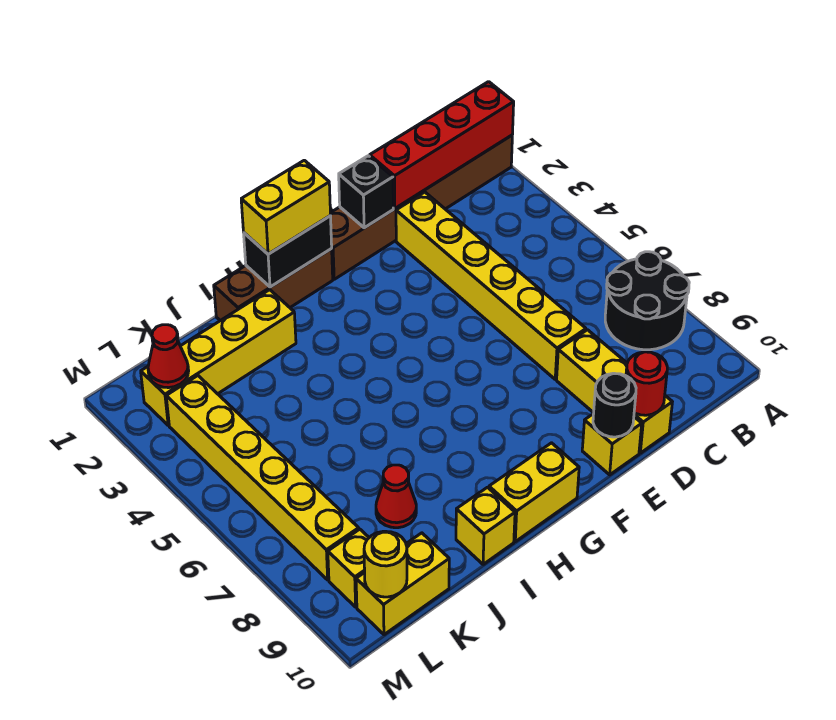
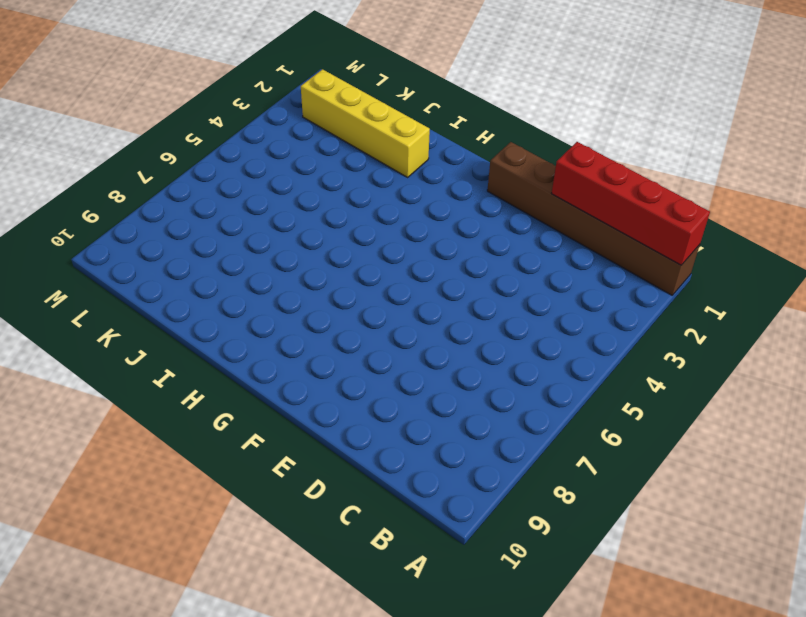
none -> black round brick A7:B8 level 1
none -> yellow brick D2:D7 level 1
none -> yellow brick D8:D10 level 1

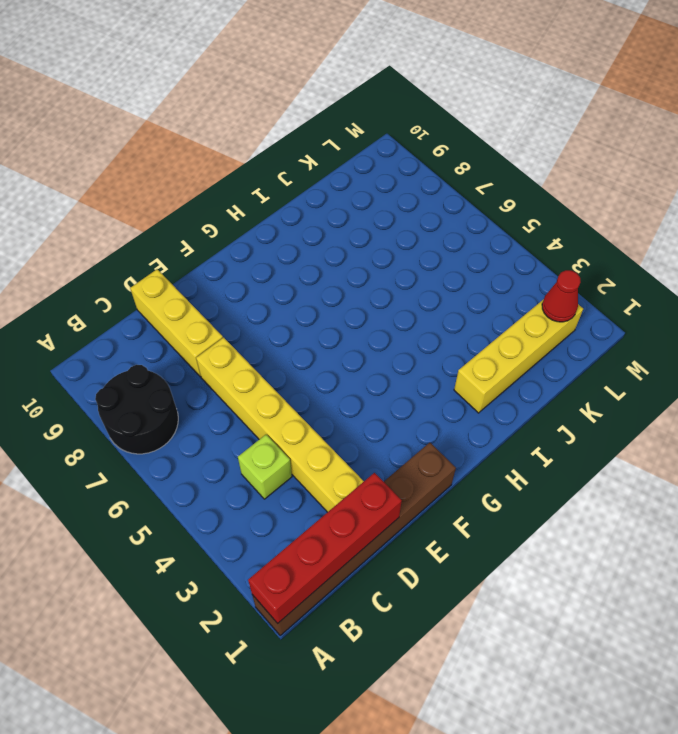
lime brick C4 level 1 -> none
none -> yellow brick E10 level 1
none -> brown brick G1:I1 level 1
none -> yellow brick G10:H10 level 1

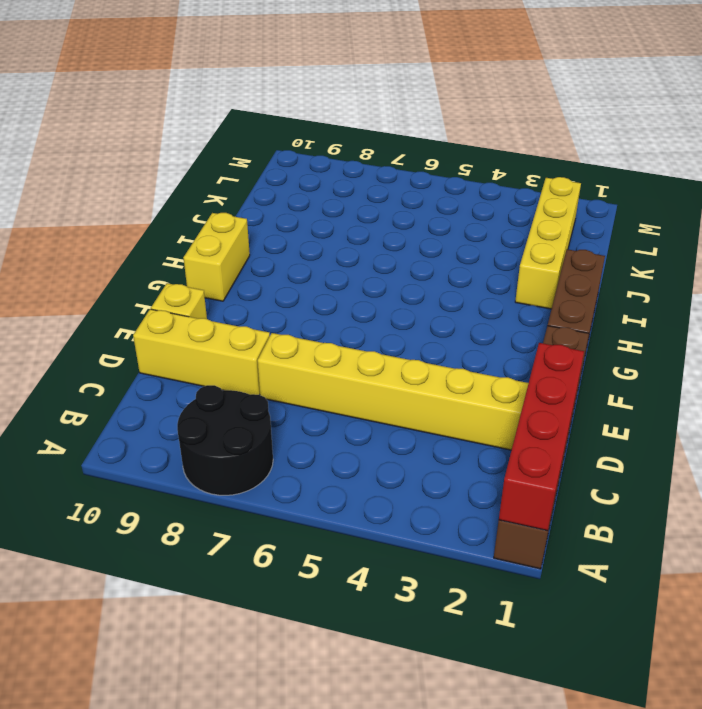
none -> yellow brick I10 level 1
none -> red cone J8 level 1
none -> yellow brick K10:L10 level 1

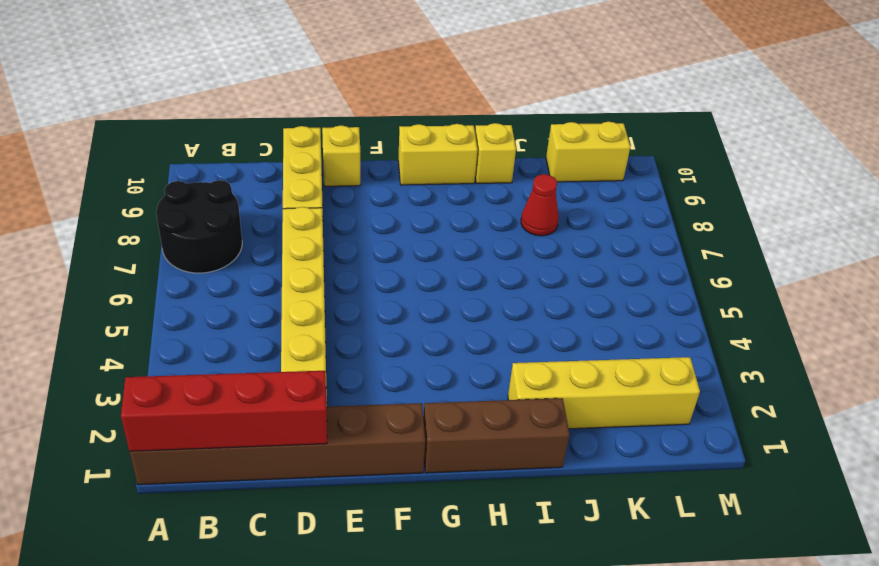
none -> yellow brick L3:L8 level 1
none -> yellow brick L9 level 1
none -> red round brick D10 level 2

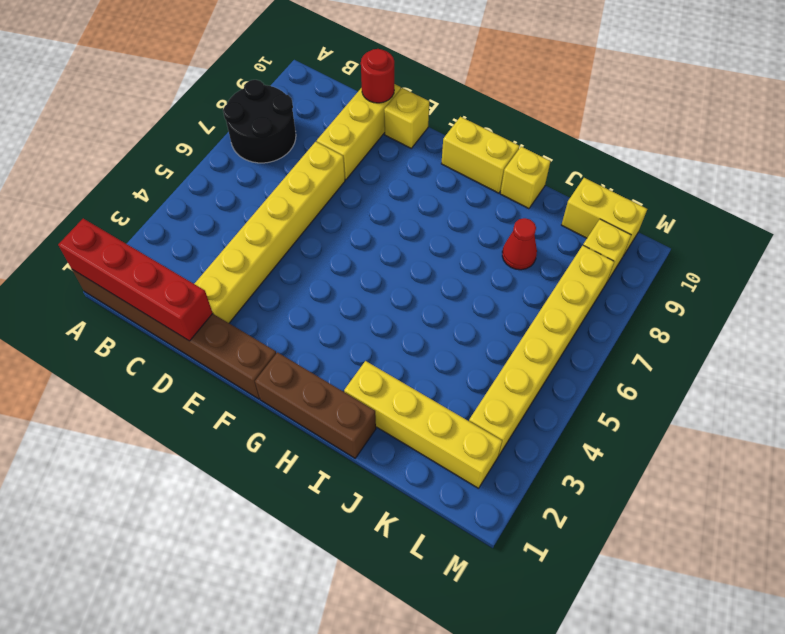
none -> black brick E1 level 2
none -> black round brick E10 level 2
none -> black brick G1:H1 level 2

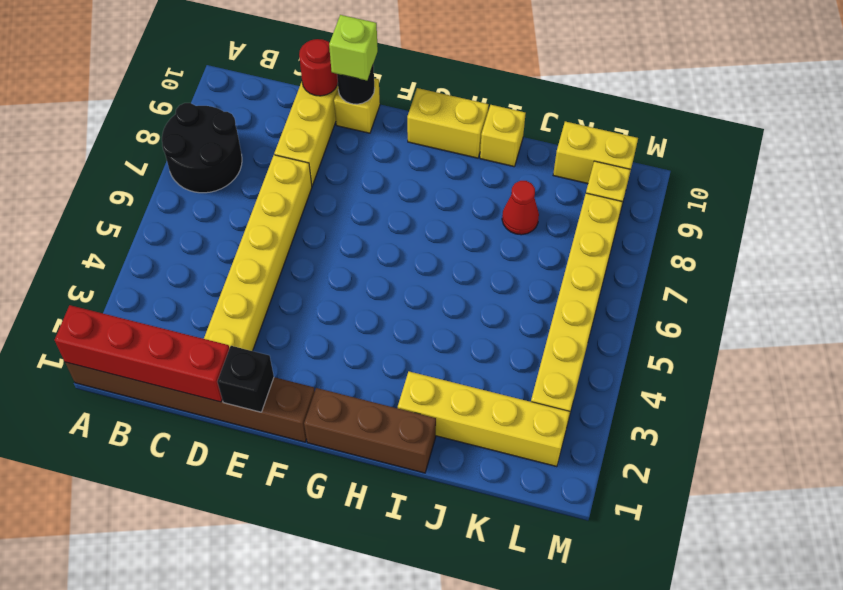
lime brick E10 level 3 -> none
none -> black brick G1:H1 level 2
none -> red cone L2 level 2
none -> yellow round brick L10 level 2

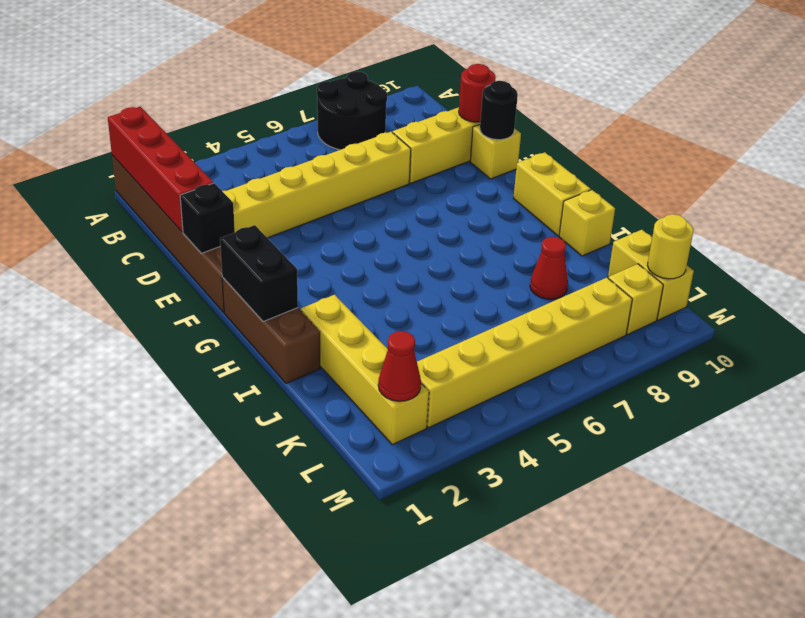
none -> yellow brick G1:H1 level 3

